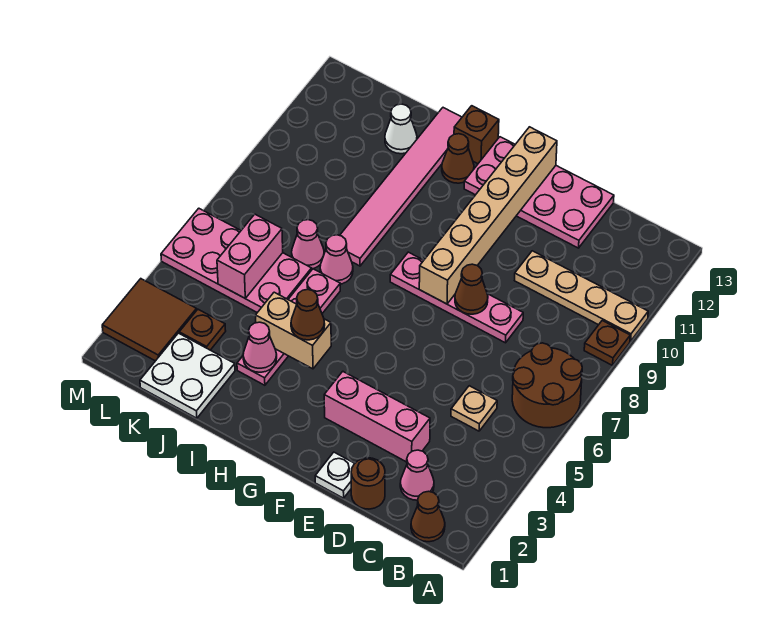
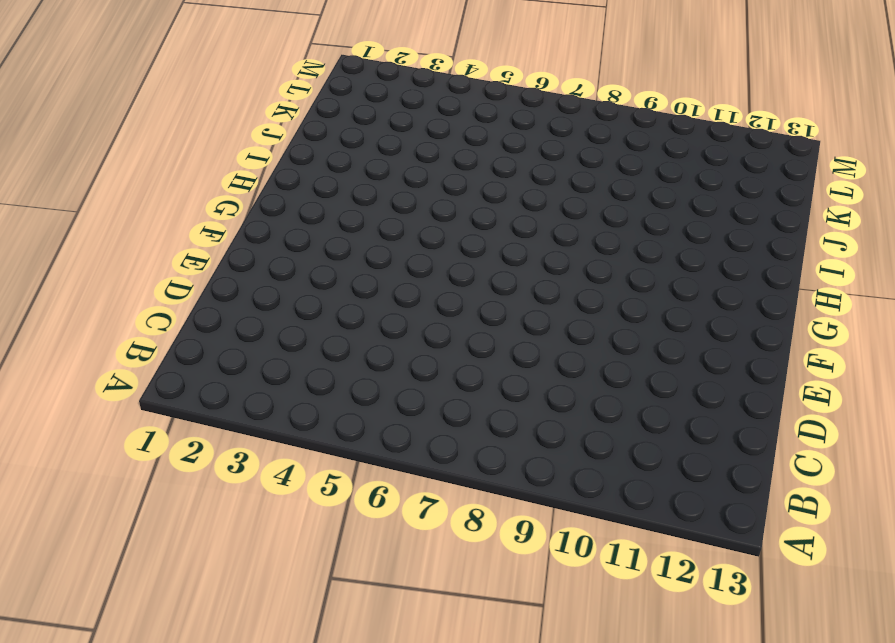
none -> brown round brick A6:B7 level 1
none -> brown plate A9 level 1
none -> tan plate A10:D10 level 1

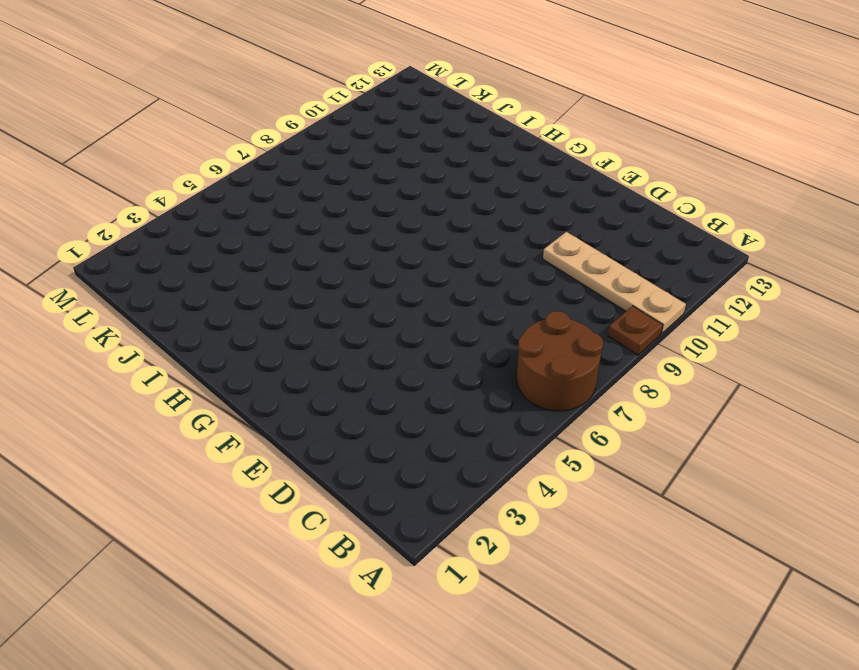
none -> brown cone B1 level 1
none -> pink cone C2 level 1
none -> tan plate C5 level 1

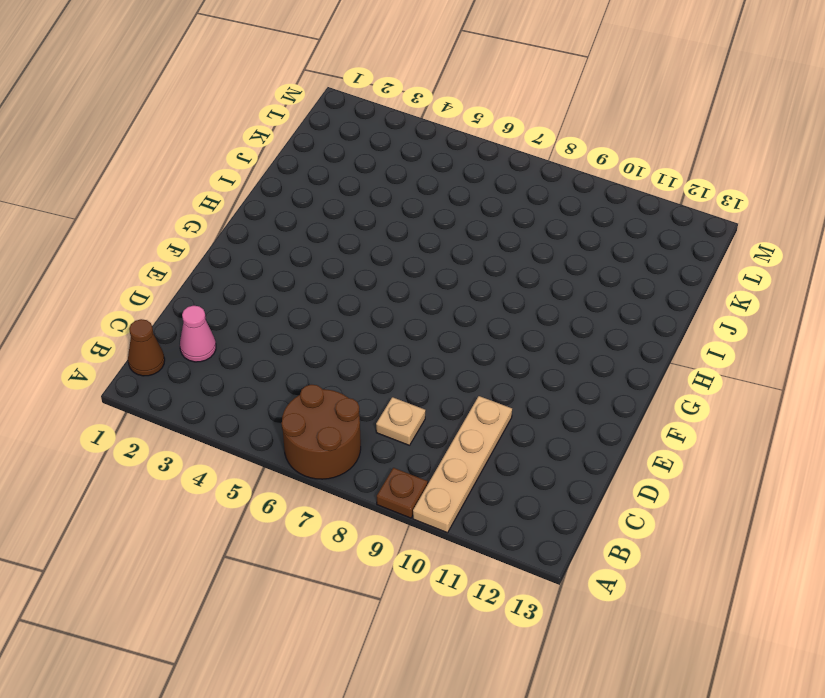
tan plate C8 level 1 -> tan plate C5 level 1
none -> brown round brick D1 level 1
none -> pink brick D3:F3 level 1
none -> pink plate D8:G8 level 1

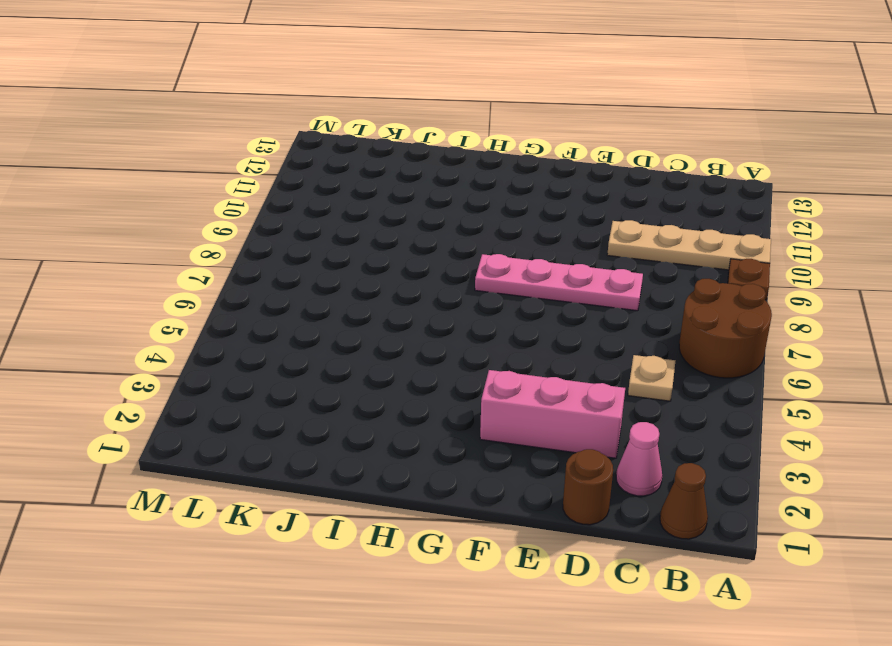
none -> pink plate D12:G13 level 1
none -> white plate E1 level 1
none -> brown cone H12 level 1

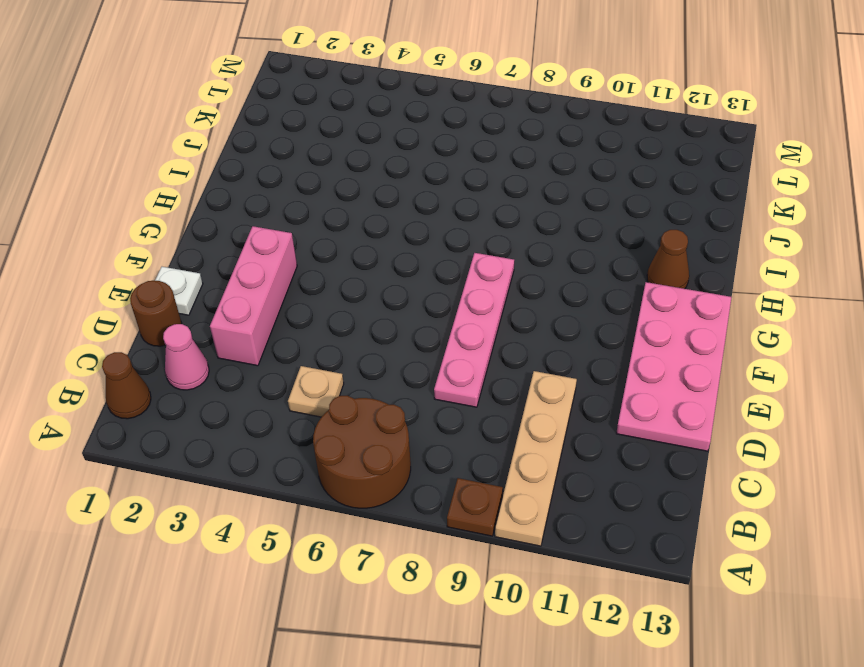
none -> brown brick H13 level 1
none -> pink plate I3:I6 level 1
none -> pink cone I7 level 1

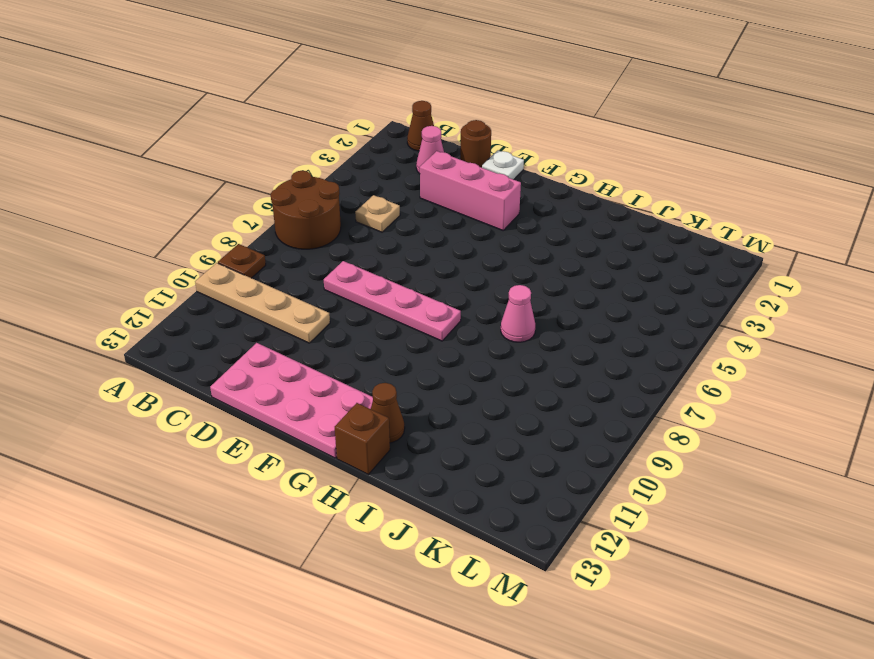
none -> pink plate I3:I6 level 1
none -> pink tile I8:I13 level 1
none -> white plate J1:K2 level 1

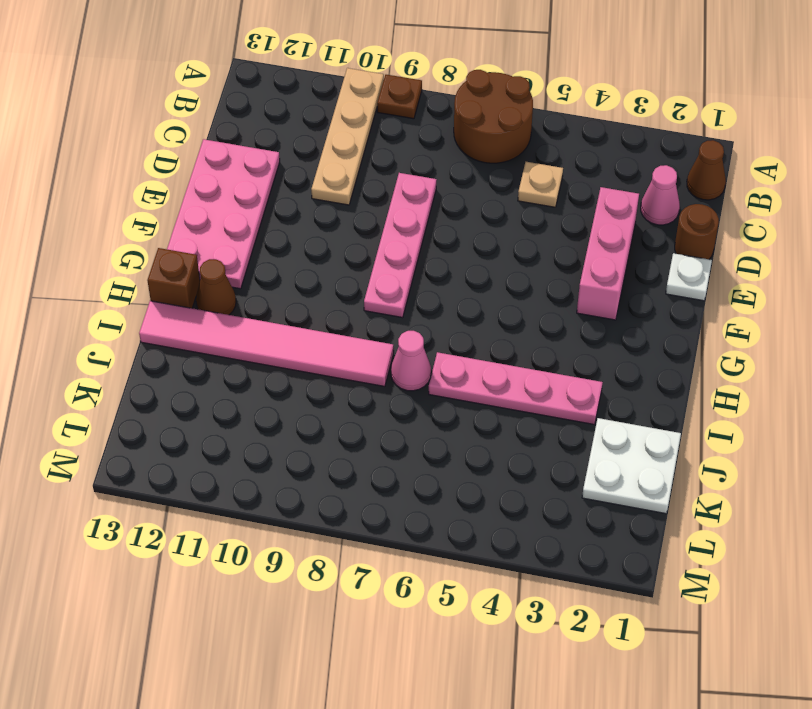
none -> pink plate J5:M6 level 1
none -> pink cone J7 level 1
none -> white cone J12 level 1

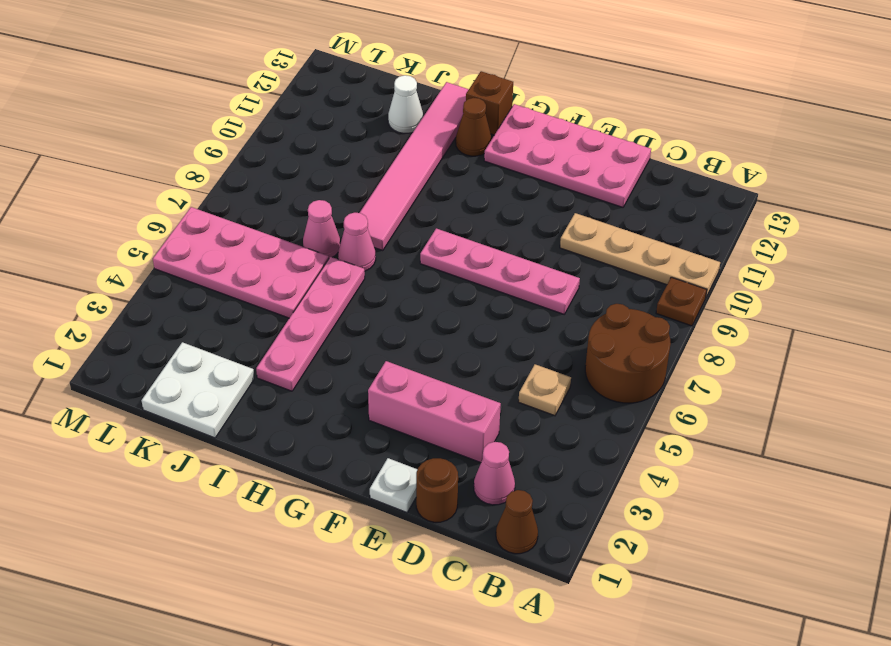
none -> brown plate K3 level 1
none -> brown tile L2:M3 level 1
none -> brown cone E8 level 2

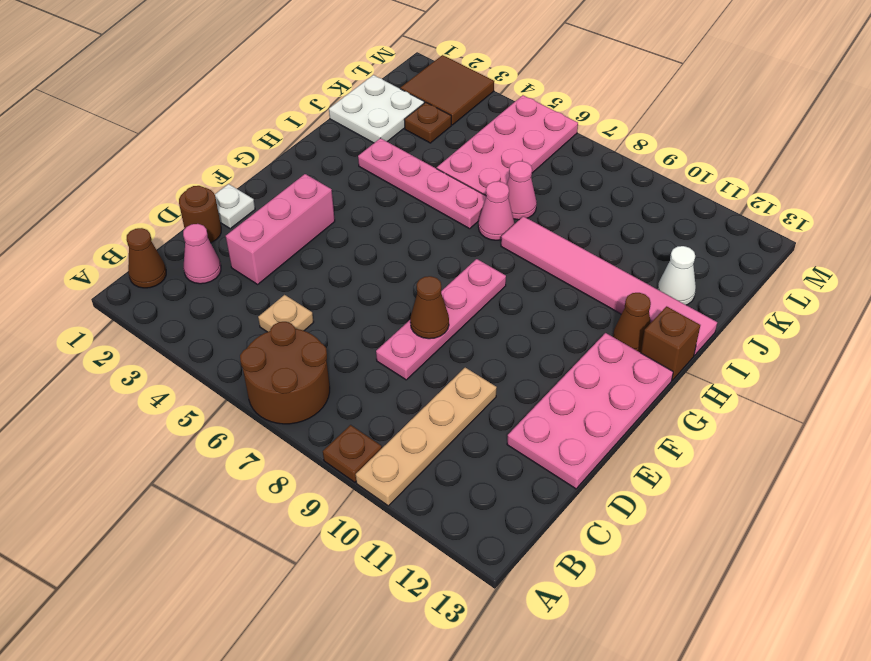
none -> tan brick F8:F13 level 2
none -> tan brick H4:I4 level 2
none -> pink cone I3 level 2

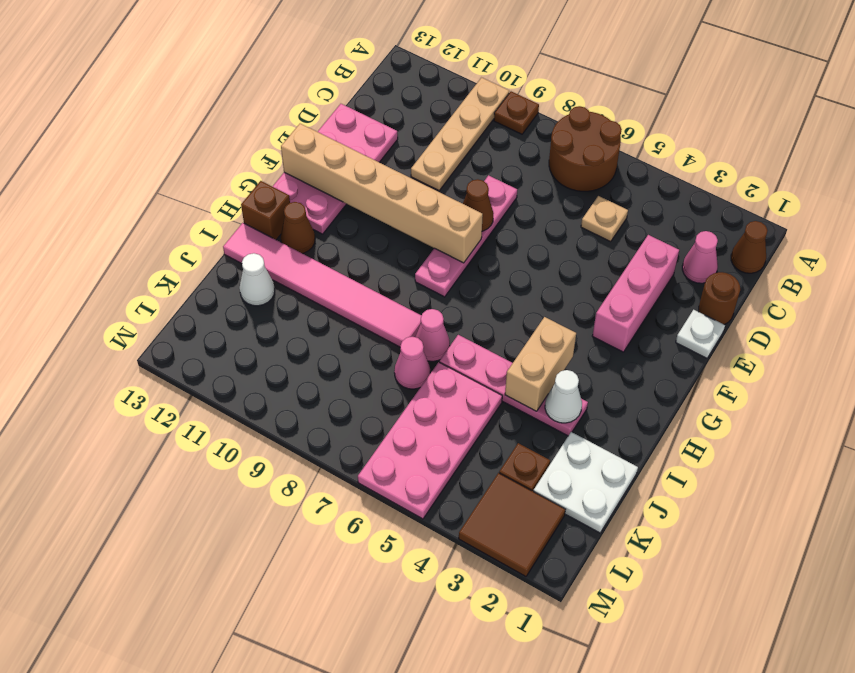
white cone I3 level 2 -> pink cone I3 level 2
none -> pink brick K5:K6 level 2
none -> brown cone H4 level 3

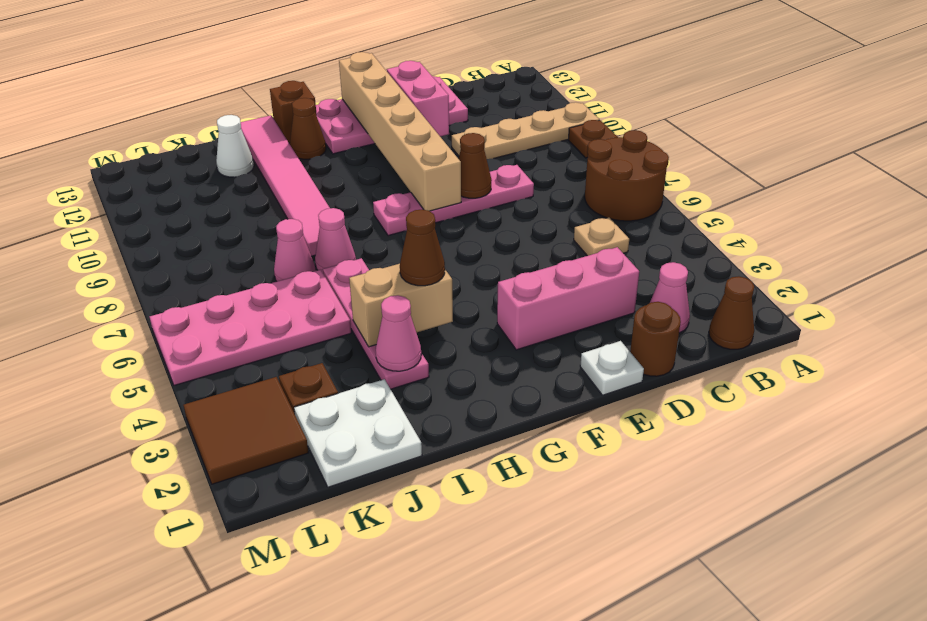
pink brick E11:E12 level 2 -> pink brick K5:K6 level 2

